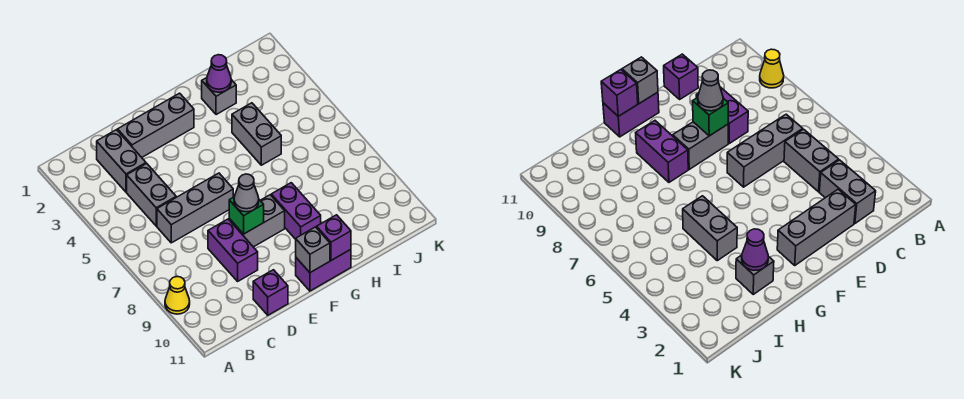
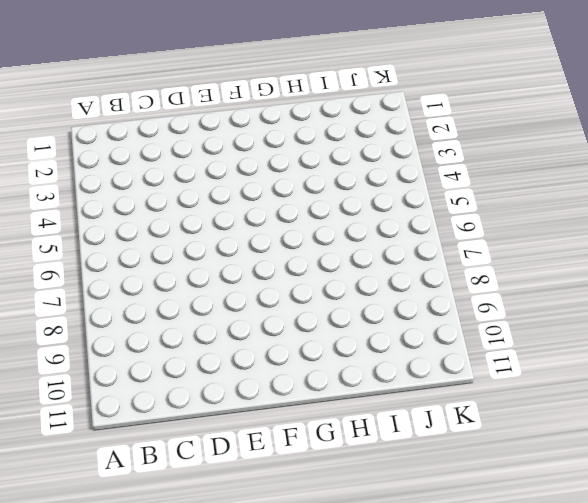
none -> yellow cone A9 level 1
none -> grey brick C2:C3 level 1
none -> grey brick C4:C5 level 1

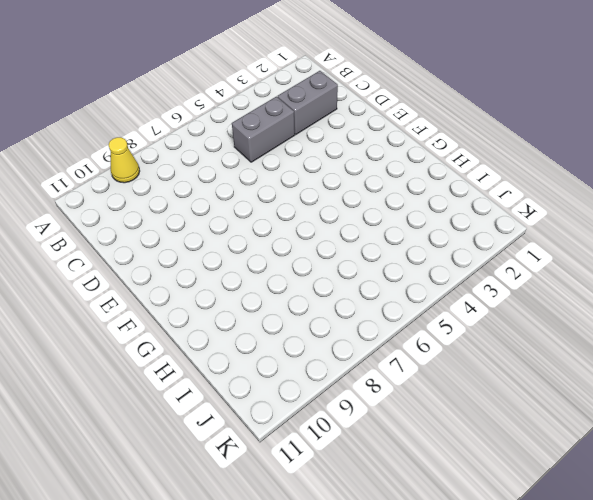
none -> grey brick C6:E6 level 1
none -> grey brick D2:F2 level 1
none -> purple brick D8:D9 level 1

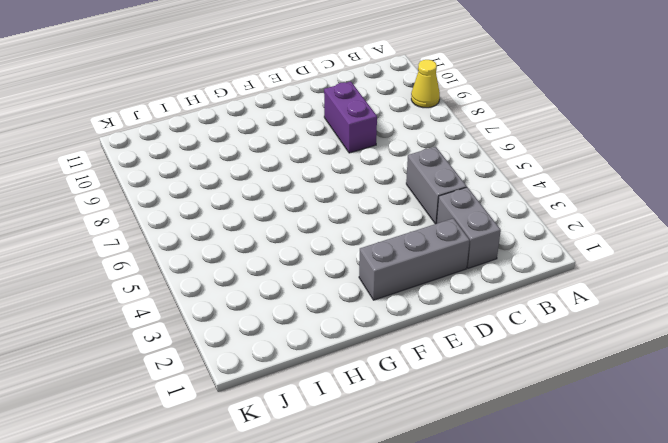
none -> grey brick C6:E6 level 1
none -> purple brick D11 level 1
none -> grey brick E8:F8 level 1

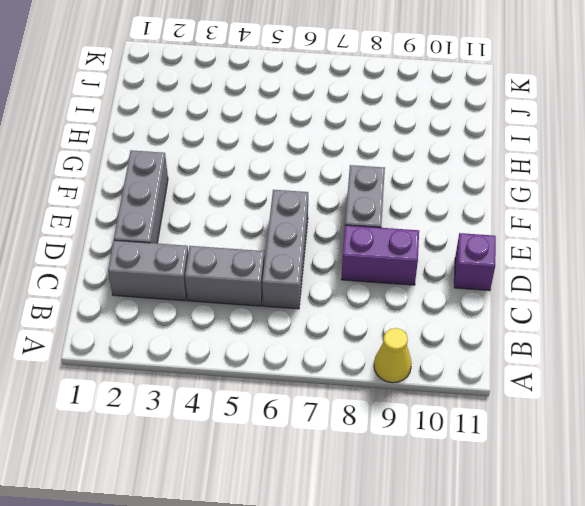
none -> purple brick F11:G11 level 1
none -> purple brick G8:G9 level 1
none -> grey brick H2 level 1

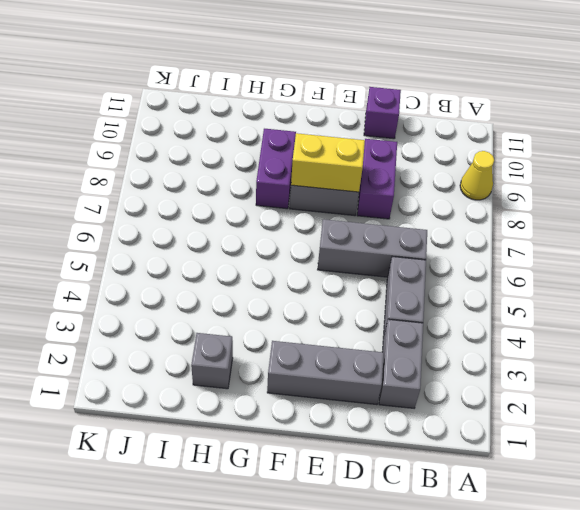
yellow brick E8:F8 level 2 -> green brick E8 level 2
none -> purple brick F11:G11 level 1
none -> grey brick H4:H5 level 1
none -> grey brick F11 level 2

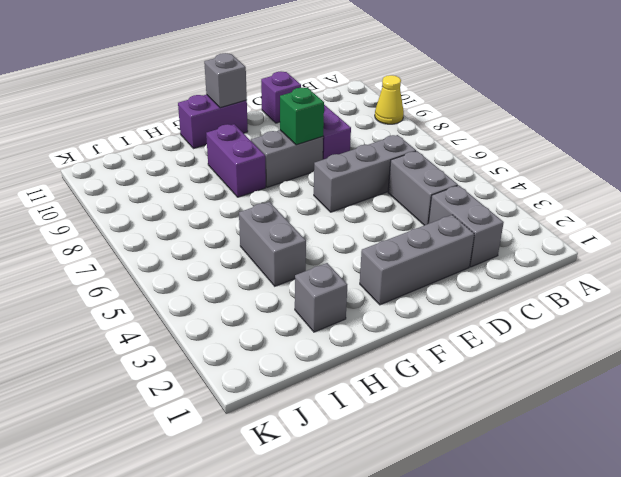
none -> purple brick G11 level 2
none -> purple cone H2 level 2
none -> grey cone E8 level 3

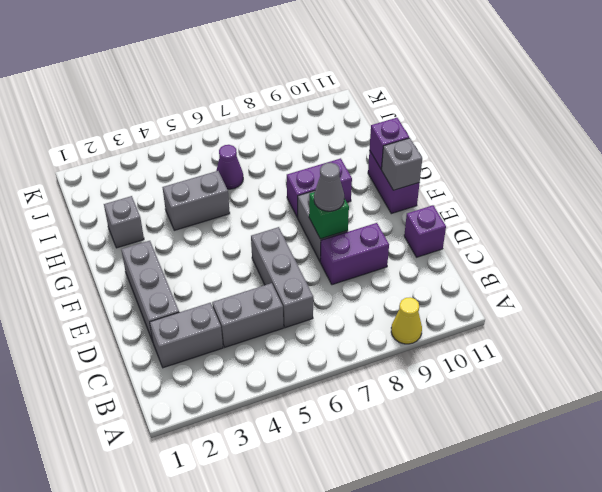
purple cone I6 level 1 -> purple cone H2 level 2

